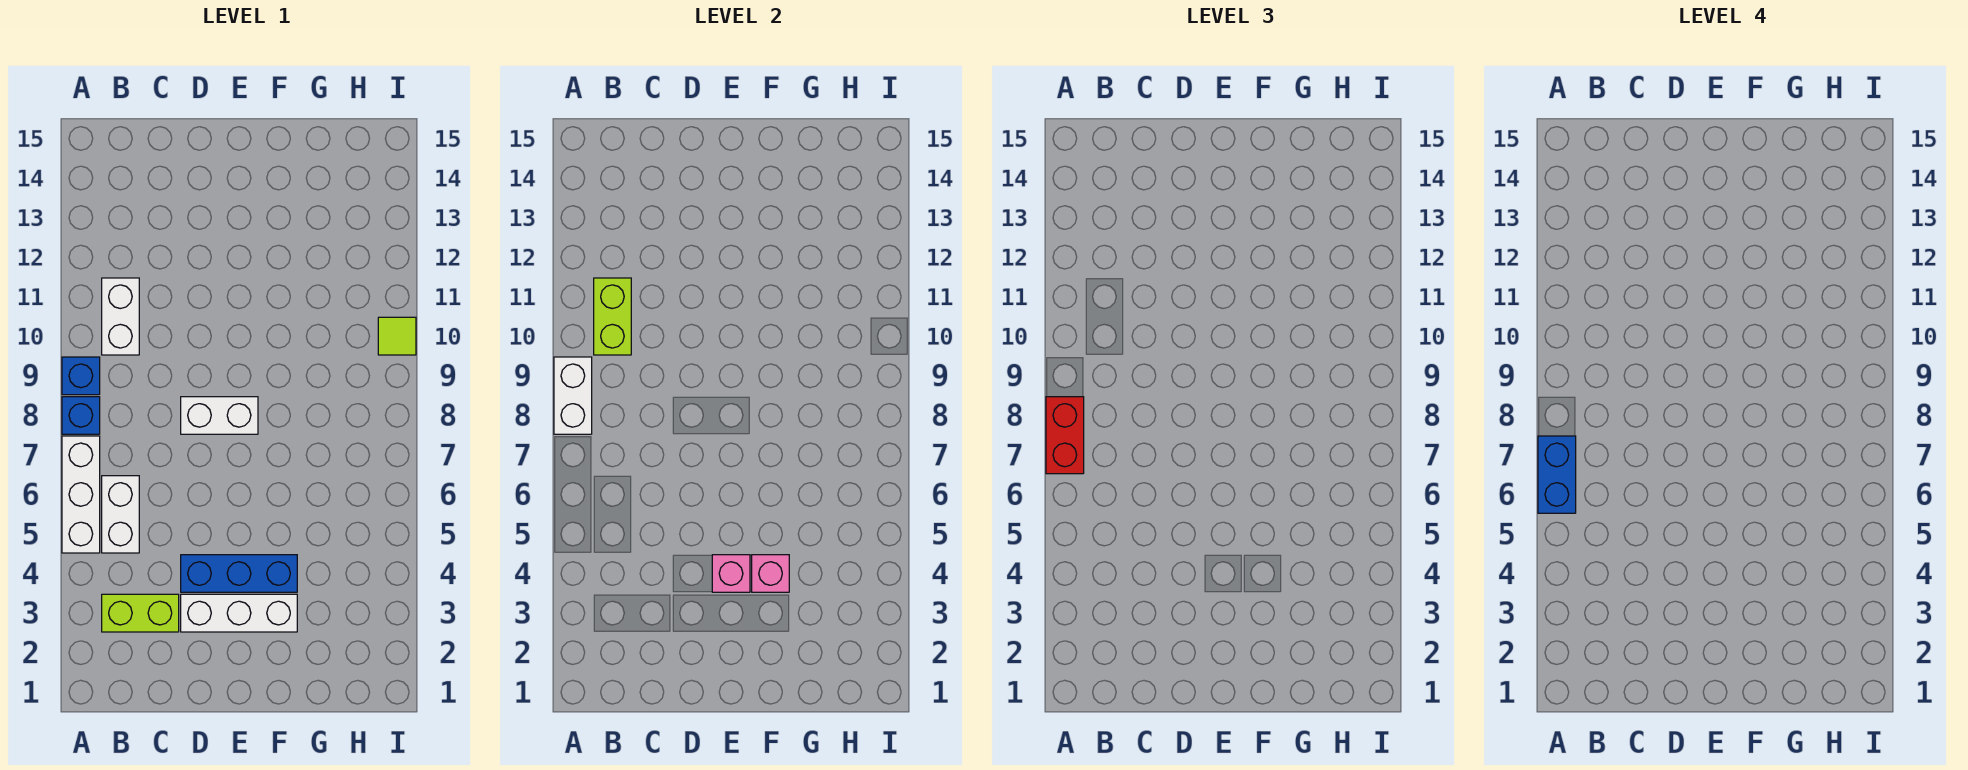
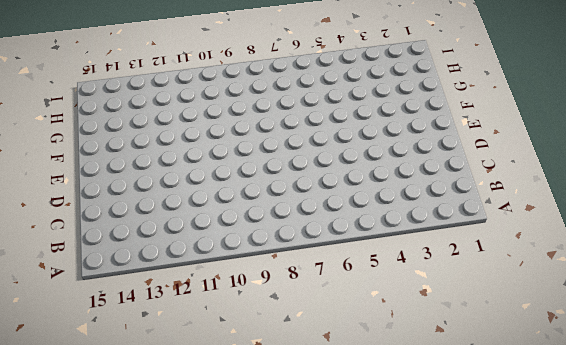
none -> white brick A5:A7 level 1
none -> blue brick A8 level 1
none -> blue brick A9 level 1

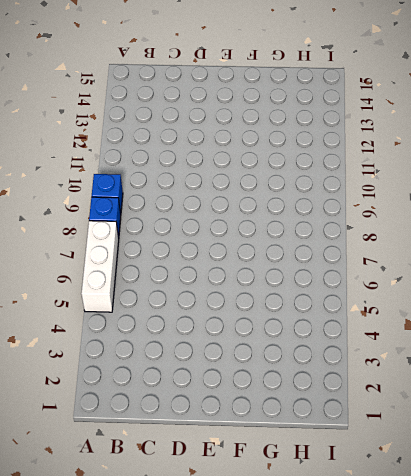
none -> lime brick B3:C3 level 1
none -> white brick B5:B6 level 1
none -> white brick B10:B11 level 1

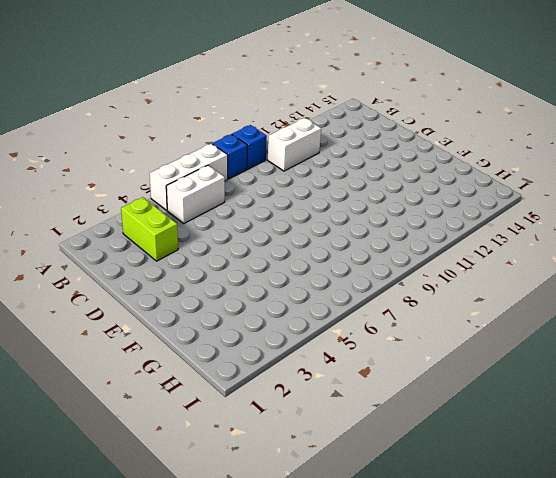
none -> white brick D3:F3 level 1
none -> blue brick D4:F4 level 1
none -> white brick D8:E8 level 1

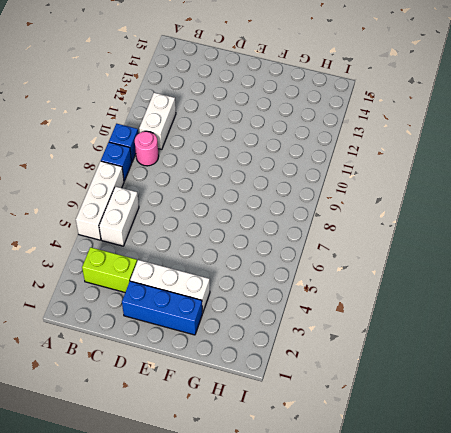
pink round brick B9 level 1 -> none
blue brick D2:F2 level 1 -> blue brick D4:F4 level 1
none -> white brick D8:E8 level 1
none -> lime tile I10 level 1
none -> white brick A8:A9 level 2

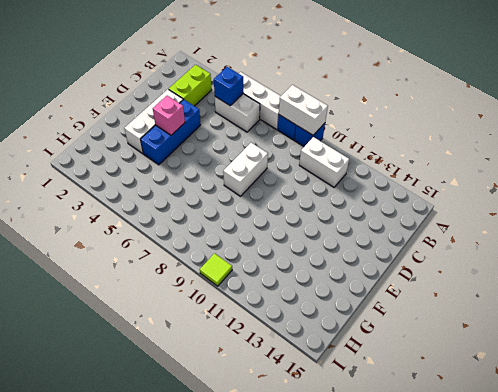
blue brick B5 level 2 -> none
none -> lime brick B10:B11 level 2
none -> pink brick F4 level 2
none -> red brick A7:A8 level 3

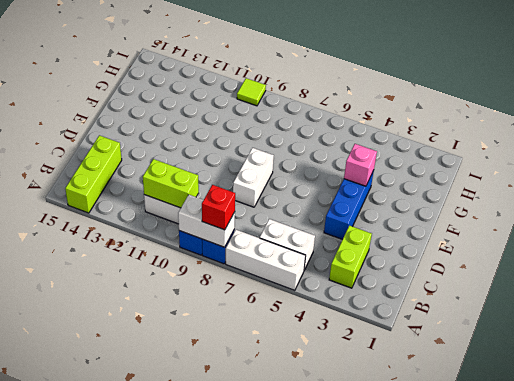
red brick A8 level 3 -> red brick A7:A8 level 3
lime brick A14:C14 level 1 -> none
none -> white brick D3:F3 level 1
none -> pink brick E4 level 2
none -> blue brick A6:A7 level 4

